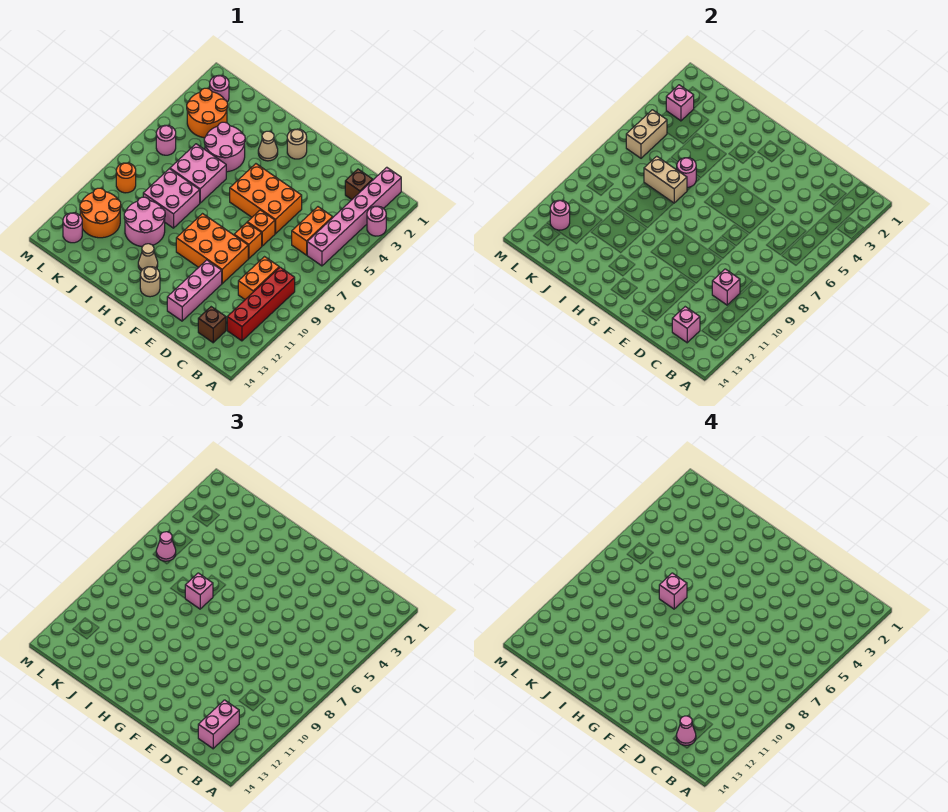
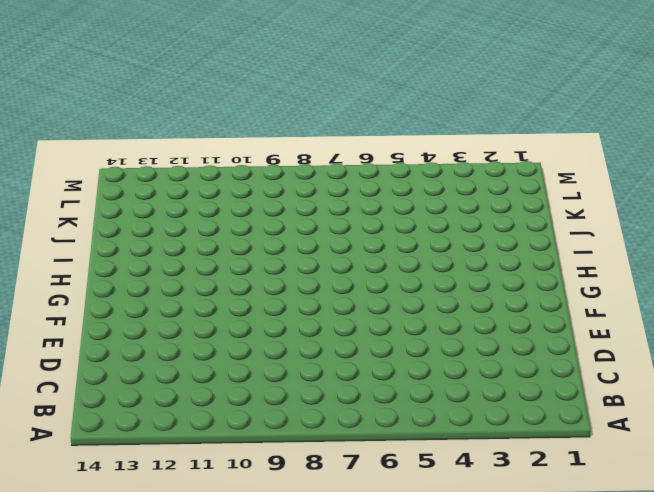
none -> pink round brick A3 level 1
none -> pink brick B1:B6 level 1
none -> red brick B9:B12 level 1
none -> brown brick C2 level 1

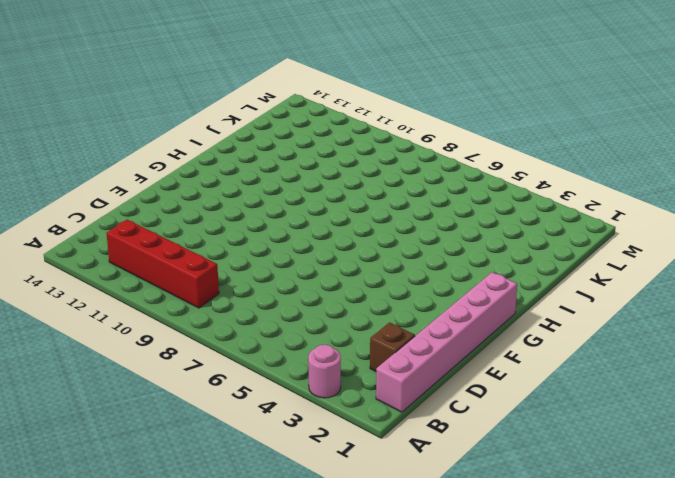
pink brick B1:G1 level 1 -> pink brick B1:B6 level 1
none -> orange brick C5:C6 level 1
none -> orange brick C9:C10 level 1
none -> brown brick C13 level 1
none -> orange brick E5:G6 level 1

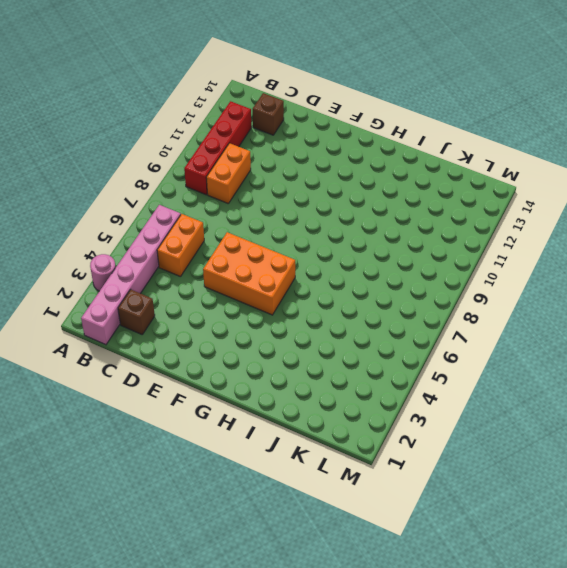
none -> orange brick E7 level 1
none -> orange brick E8 level 1
none -> orange brick E9:G10 level 1
none -> pink brick E11:E13 level 1

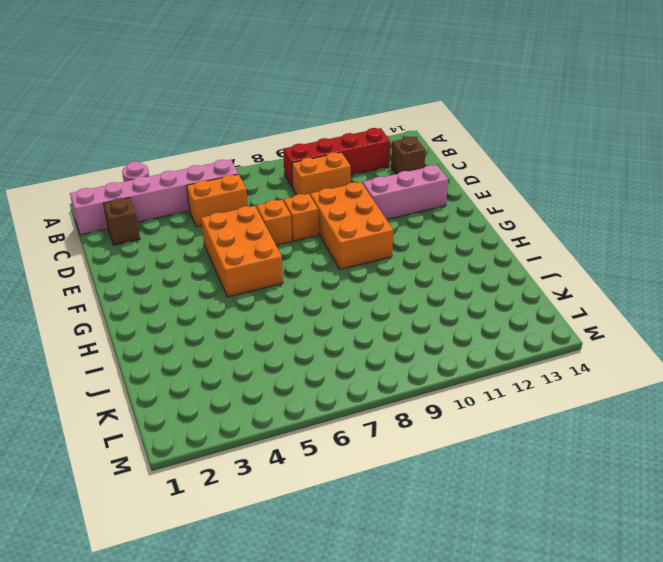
none -> tan round brick G2 level 1
none -> tan round brick G13 level 1
none -> tan cone H3 level 1
none -> tan cone H12 level 1

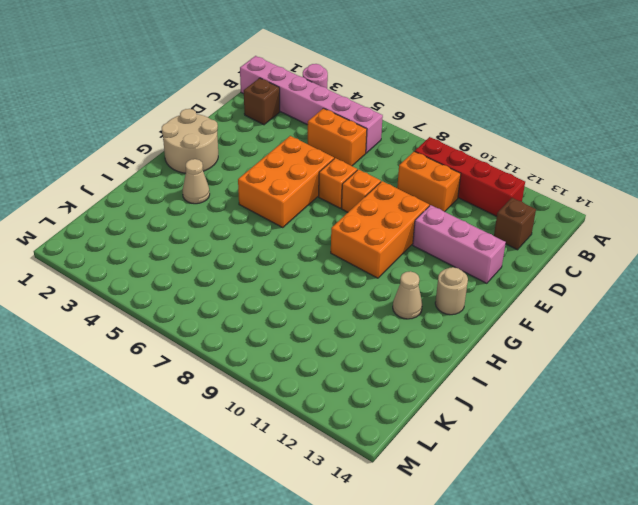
tan round brick F1:G2 level 1 -> tan round brick G2 level 1
none -> pink round brick I4:J5 level 1
none -> pink brick I6:J7 level 1
none -> pink brick I8:J9 level 1
none -> pink round brick I10:J11 level 1

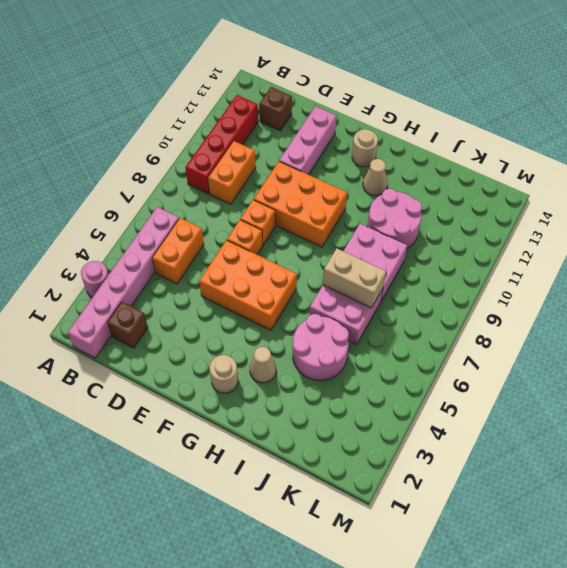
none -> orange round brick K3:L4 level 1
none -> orange round brick K11:L12 level 1
none -> pink round brick L2 level 1
none -> pink round brick L6 level 1

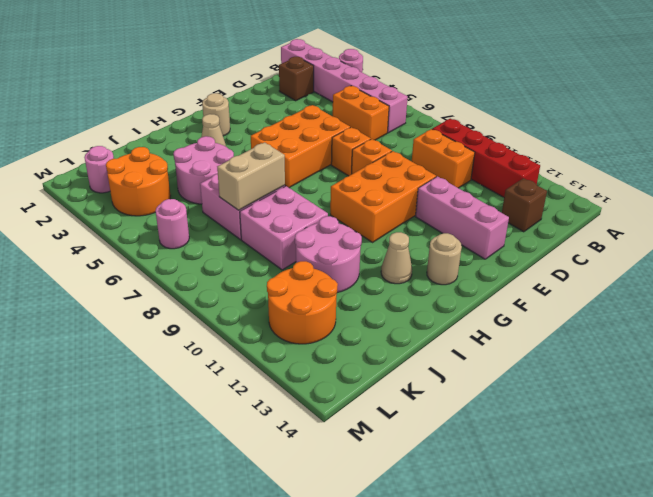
none -> orange round brick L9 level 1
none -> pink round brick L13 level 1
none -> pink brick C10 level 2
none -> pink brick C13 level 2

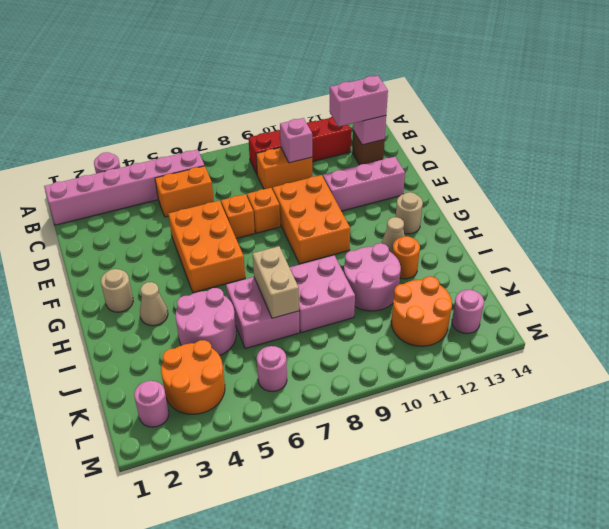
orange round brick I12 level 1 -> orange round brick L9 level 1
none -> brown brick C2 level 1
none -> pink round brick I6 level 2
none -> pink brick L3 level 2
none -> tan brick L5:L6 level 2

